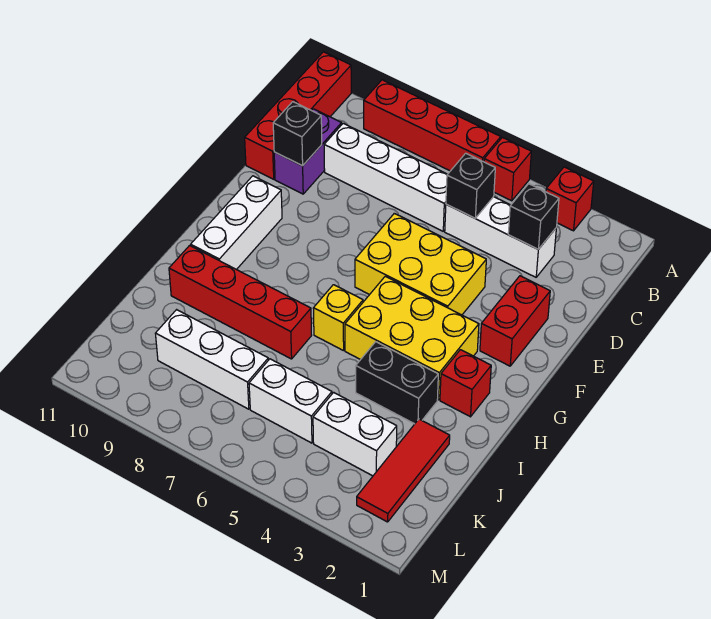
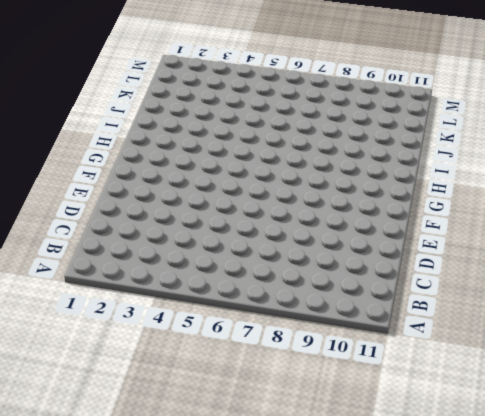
none -> red brick A3 level 1
none -> red brick A5 level 1
none -> red brick A6:A9 level 1

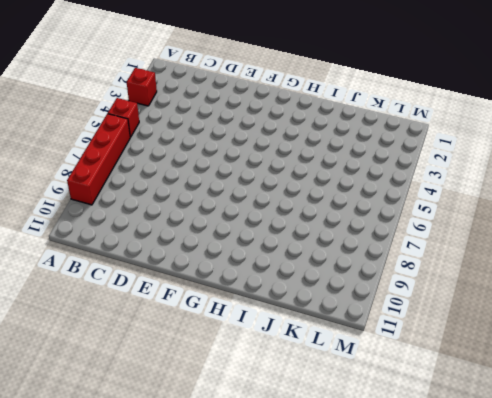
none -> red brick A11:D11 level 1
none -> white brick C3:C5 level 1
none -> white brick C6:C9 level 1

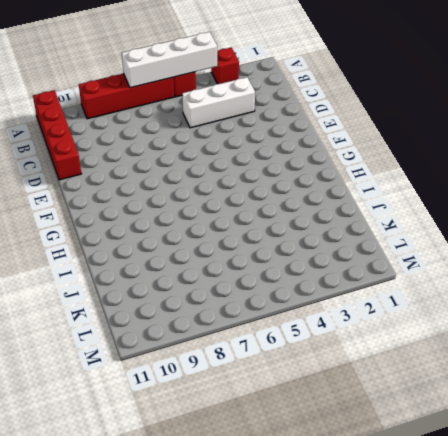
white brick A4:A7 level 2 -> white brick C6:C9 level 1
none -> purple brick C10:D10 level 1
none -> red brick E2:F2 level 1
none -> yellow brick E4:F6 level 1

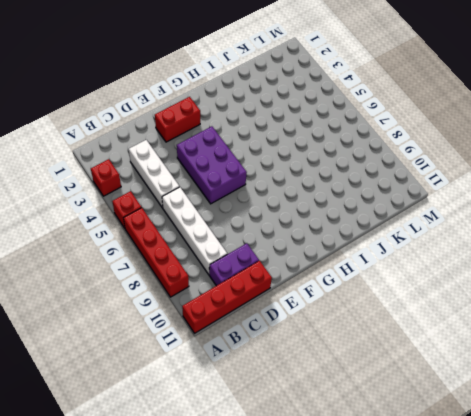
purple brick E4:F6 level 1 -> yellow brick E4:F6 level 1
none -> white brick F10:H10 level 1
none -> yellow brick G3:H5 level 1
none -> red brick H2 level 1

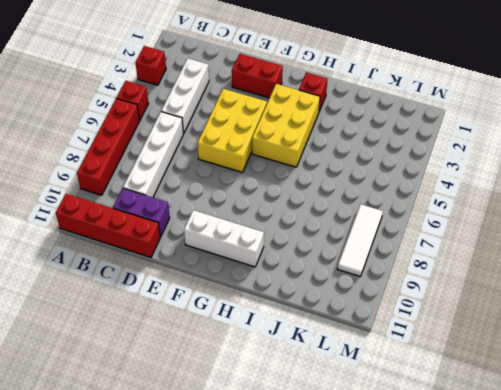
white tile L7:L9 level 1 -> none
none -> yellow brick H6 level 1
none -> black brick I3:I4 level 1
none -> red brick I7:I10 level 1

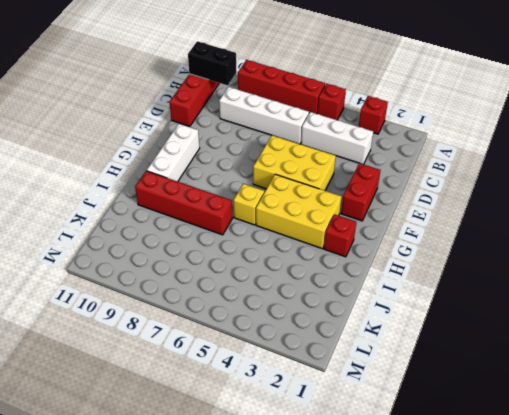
black brick B10:B11 level 2 -> black brick I3:I4 level 1
none -> purple brick C10:D10 level 1
none -> red tile J2:L2 level 1
none -> white brick K3:K4 level 1

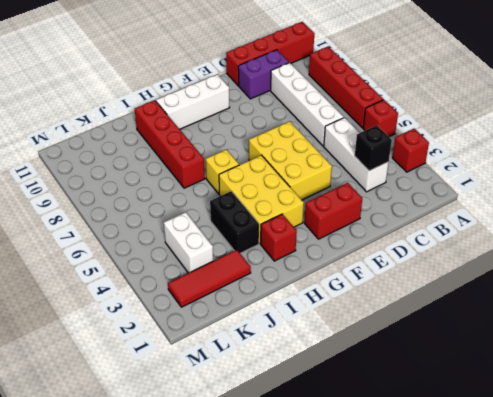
none -> white brick K5:K6 level 1
none -> white brick K7:K9 level 1
none -> black brick C5 level 2

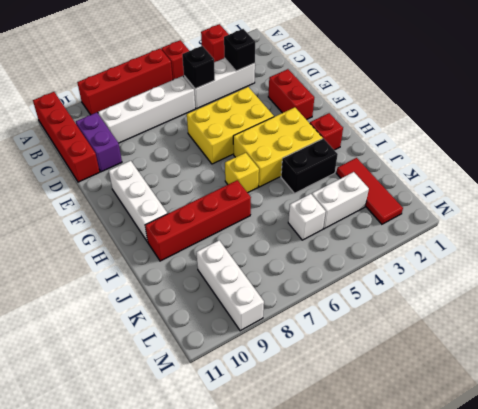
white brick K5 level 1 -> white brick K5:K6 level 1
white brick K9:M9 level 1 -> white brick K7:K9 level 1
none -> black brick D10 level 2

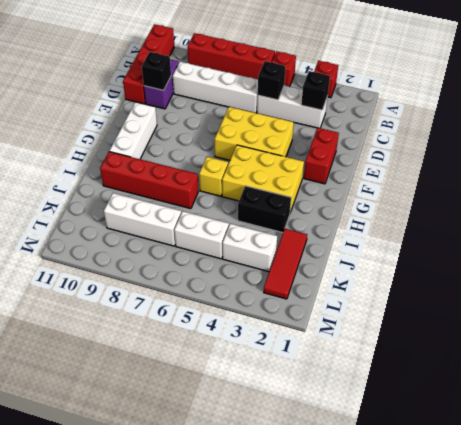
none -> red brick H2 level 1

